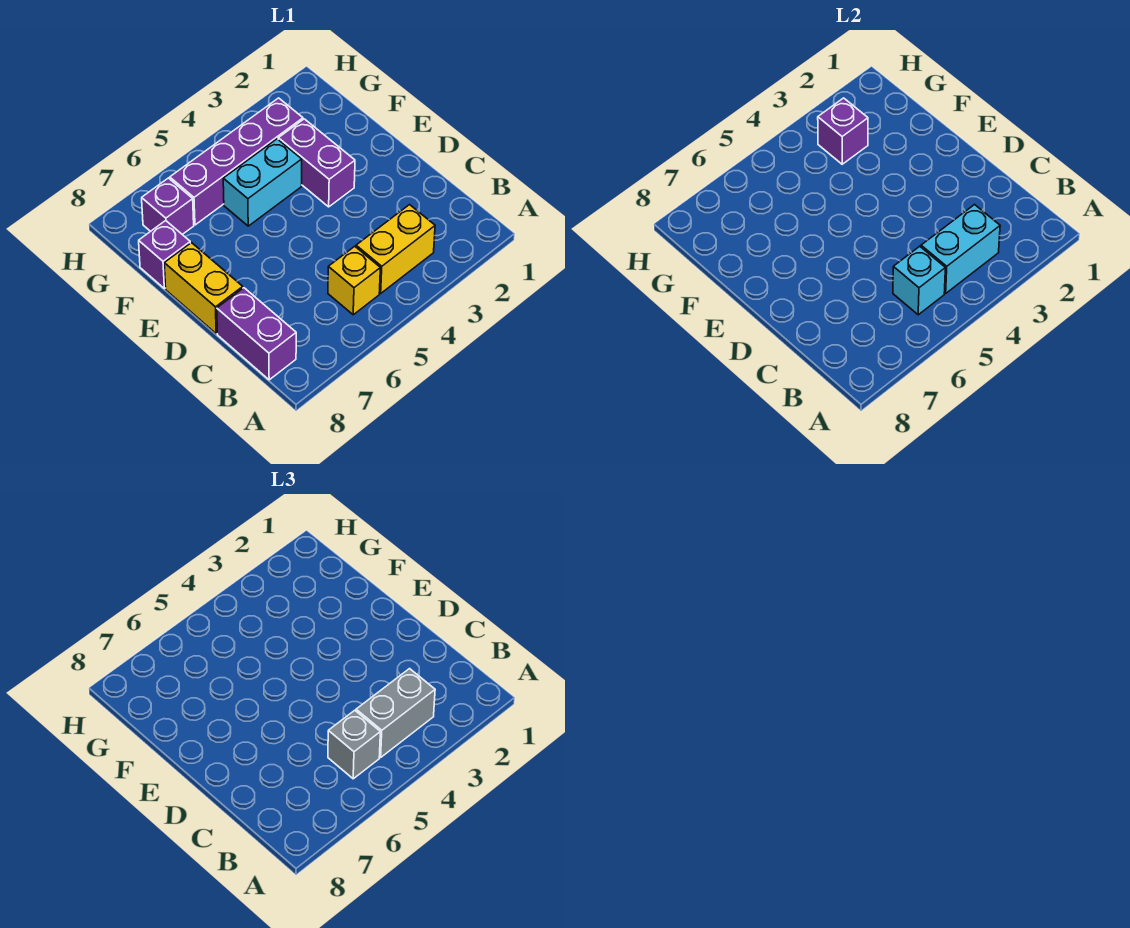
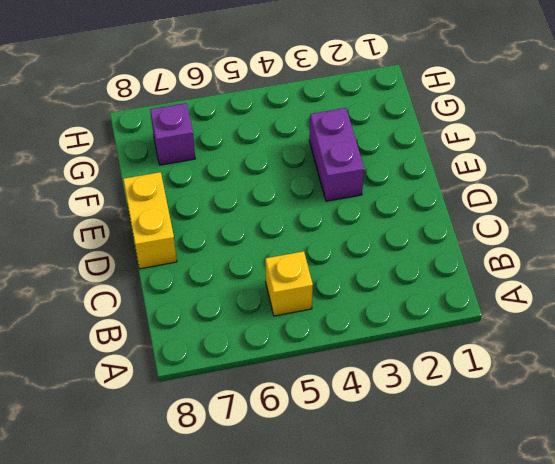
none -> yellow brick B3:B4 level 1
none -> purple brick B8:C8 level 1
none -> cyan brick F4:F5 level 1

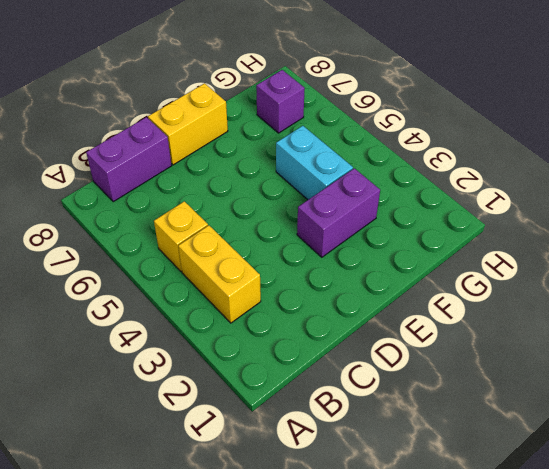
none -> purple brick F8 level 1
none -> purple brick G3:G6 level 1
none -> cyan brick B3:B4 level 2

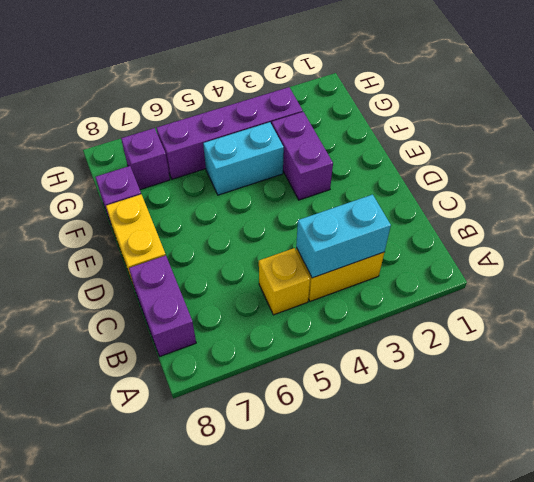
none -> cyan brick B5 level 2
none -> purple brick G3 level 2
none -> grey brick B3:B4 level 3

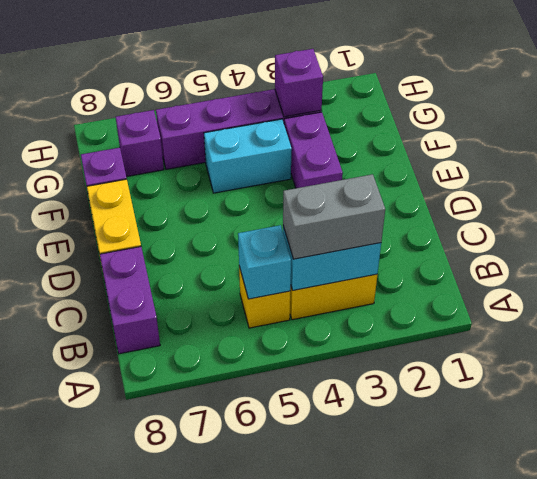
none -> grey brick B5 level 3

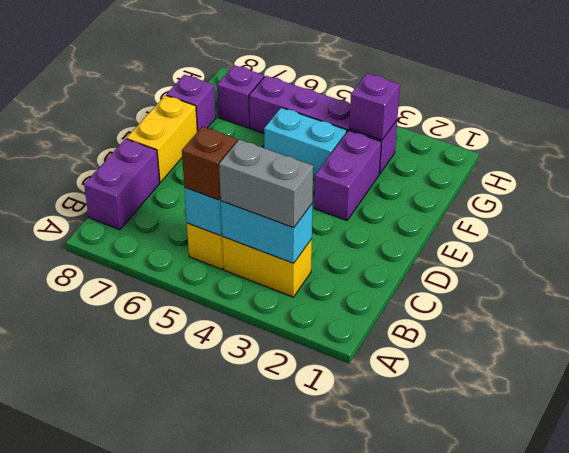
brown brick B5 level 3 -> grey brick B5 level 3

